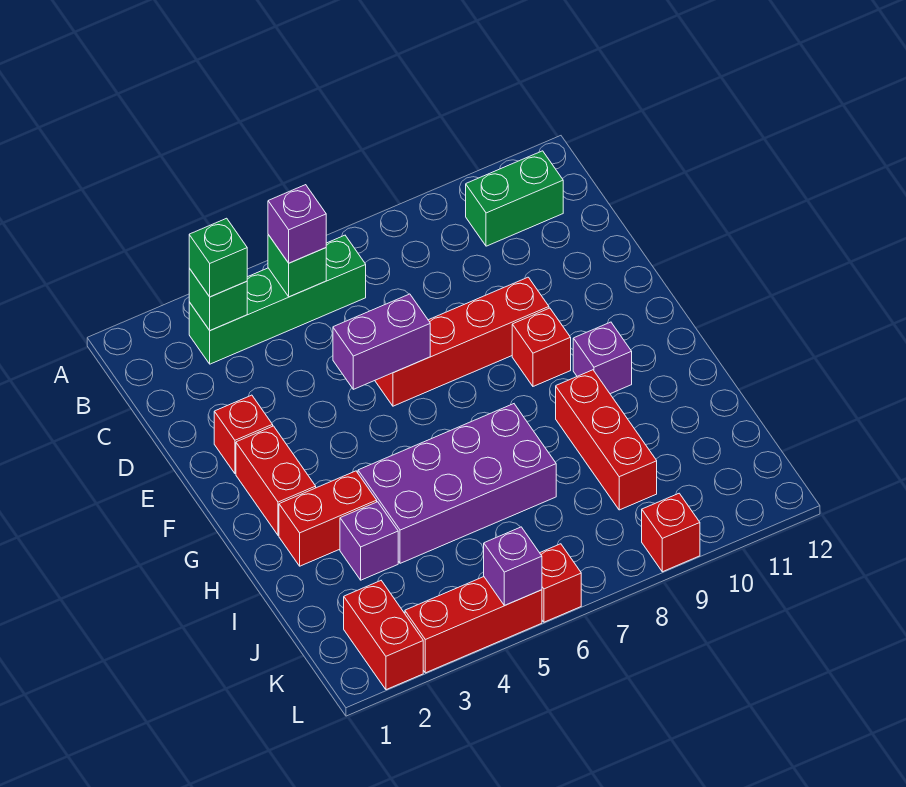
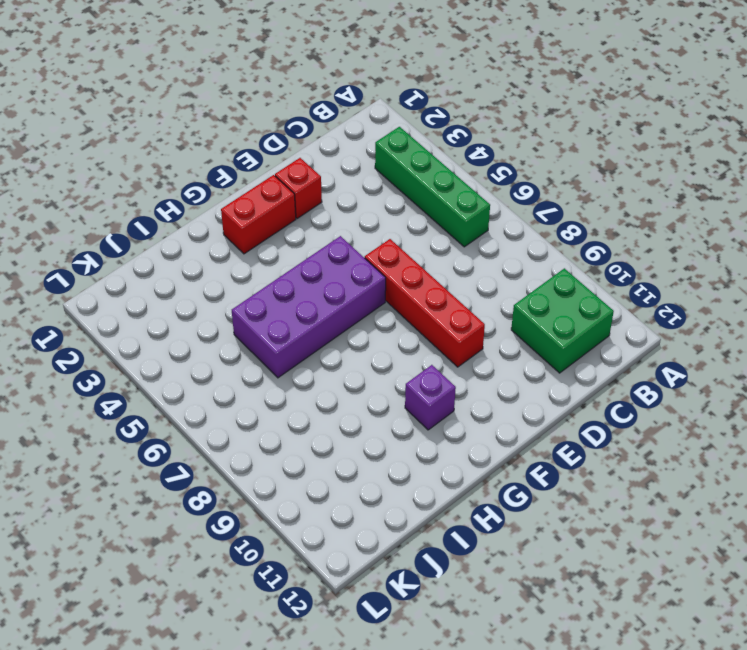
green brick B10:C11 level 1 -> green brick B10:B11 level 1
purple brick F5:I6 level 1 -> purple brick H4:I7 level 1
none -> red brick F9 level 1
none -> red brick H2:H3 level 1
none -> red brick H9:J9 level 1

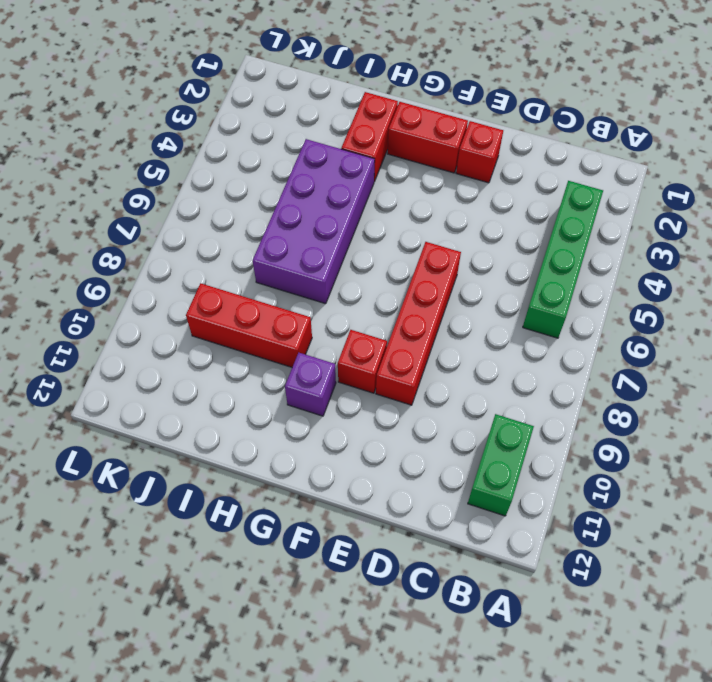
none -> purple brick I3 level 1
none -> red brick K2:L2 level 1
none -> red brick L3:L5 level 1

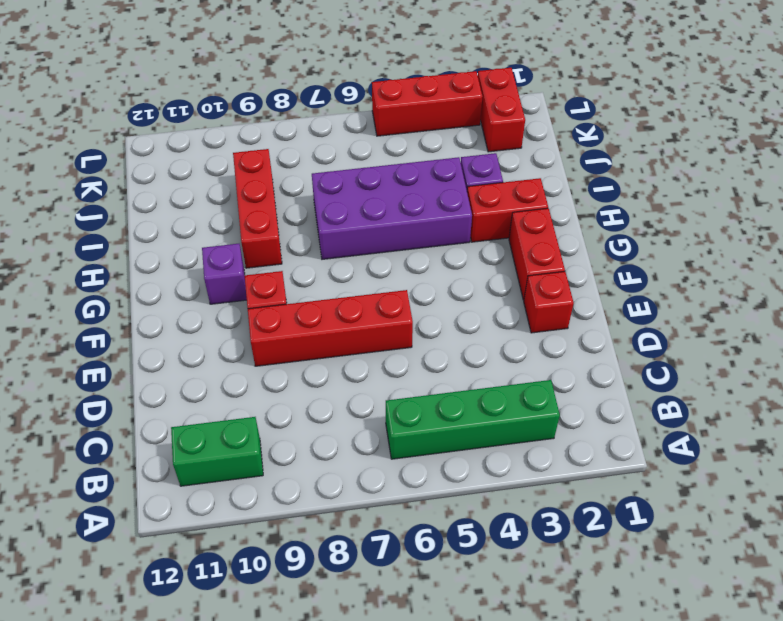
none -> red brick L6 level 1
none -> red brick L9 level 1
none -> green brick B3 level 2

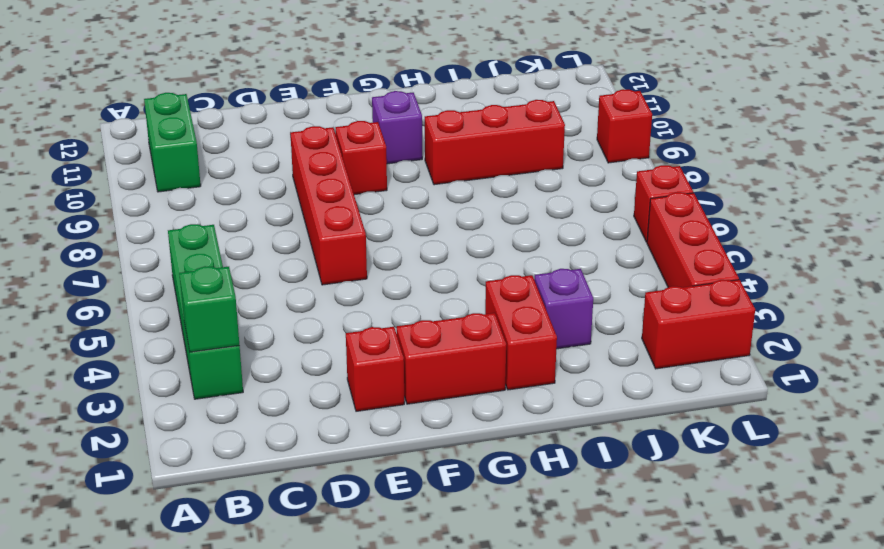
none -> purple brick H4:I7 level 1
none -> green brick B5 level 2
none -> purple brick E5:E6 level 2

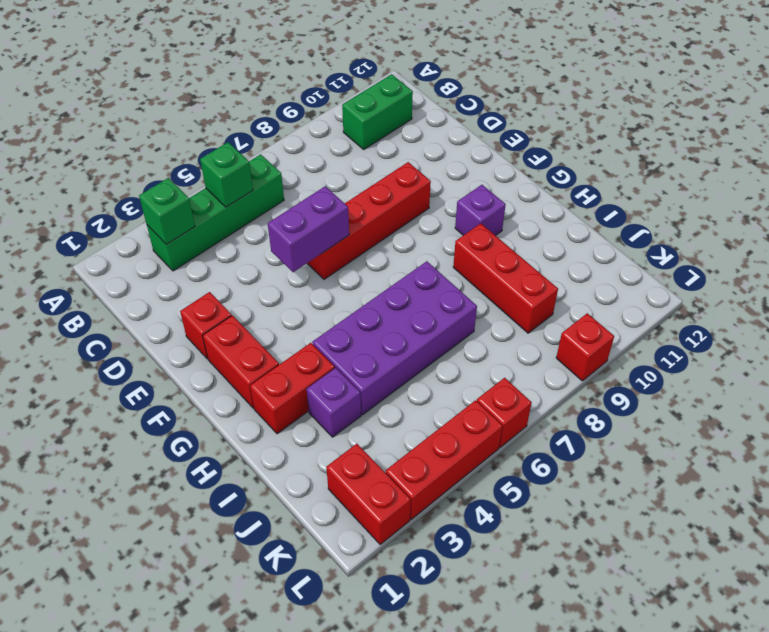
none -> red brick F9 level 1
none -> purple brick L5 level 2
none -> green brick B3 level 3

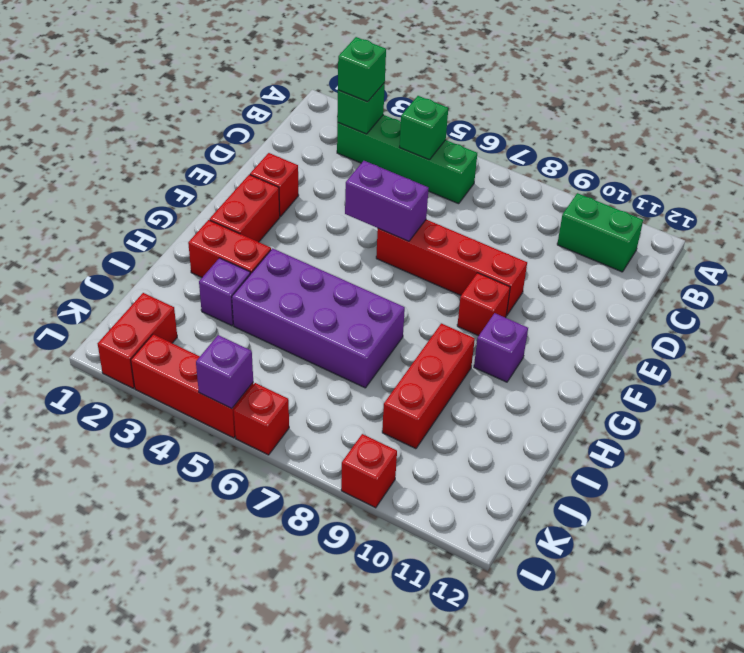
none -> purple brick B5 level 3

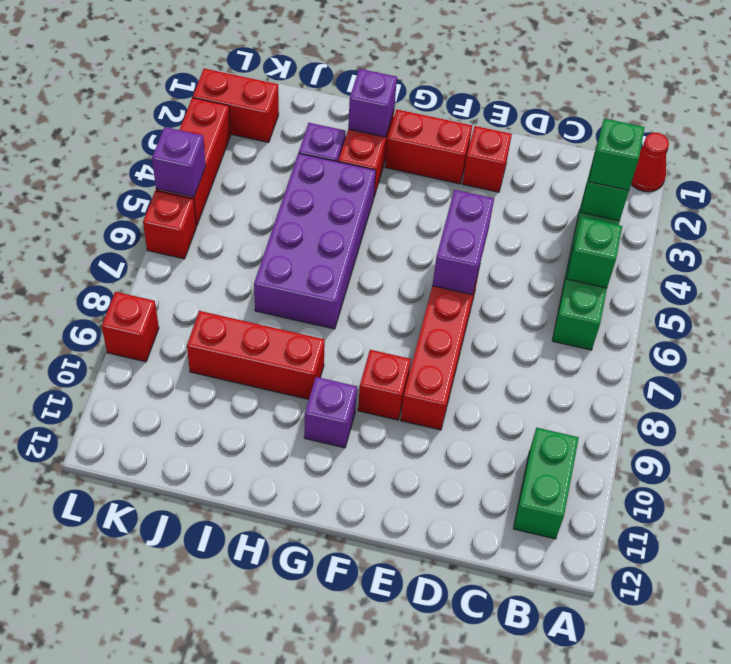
red cone A1 level 1 -> none
purple brick H2 level 2 -> purple brick B5 level 3

